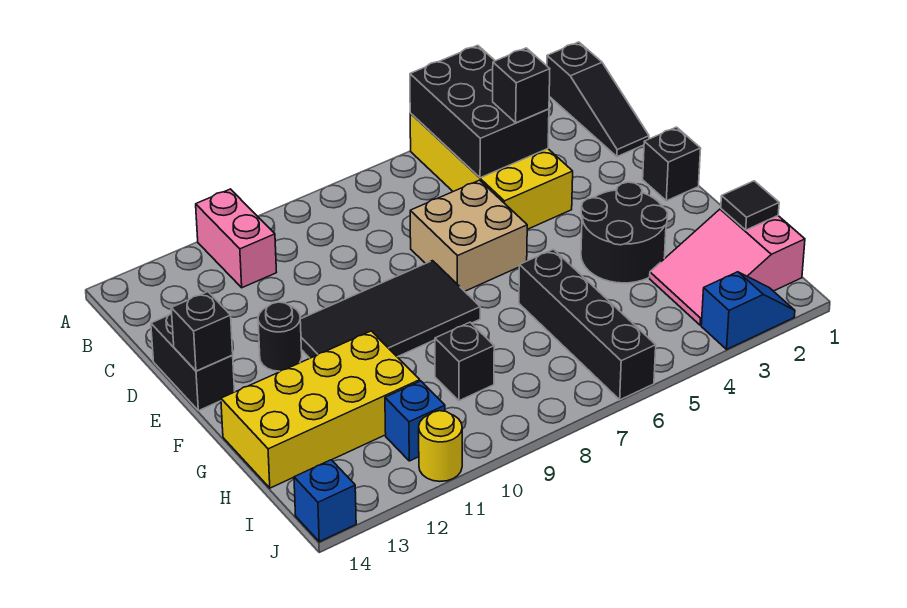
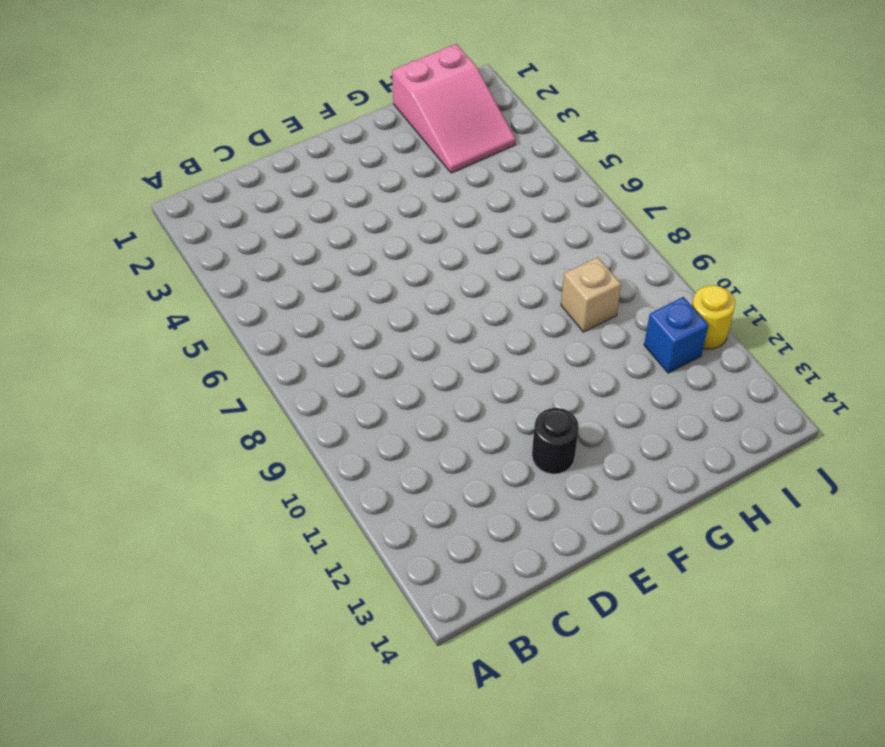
tan brick H9 level 1 -> black brick H9 level 1
none -> black slope A1:C1 level 1 top A
none -> yellow brick A4:D5 level 1
none -> pink brick A11:B11 level 1

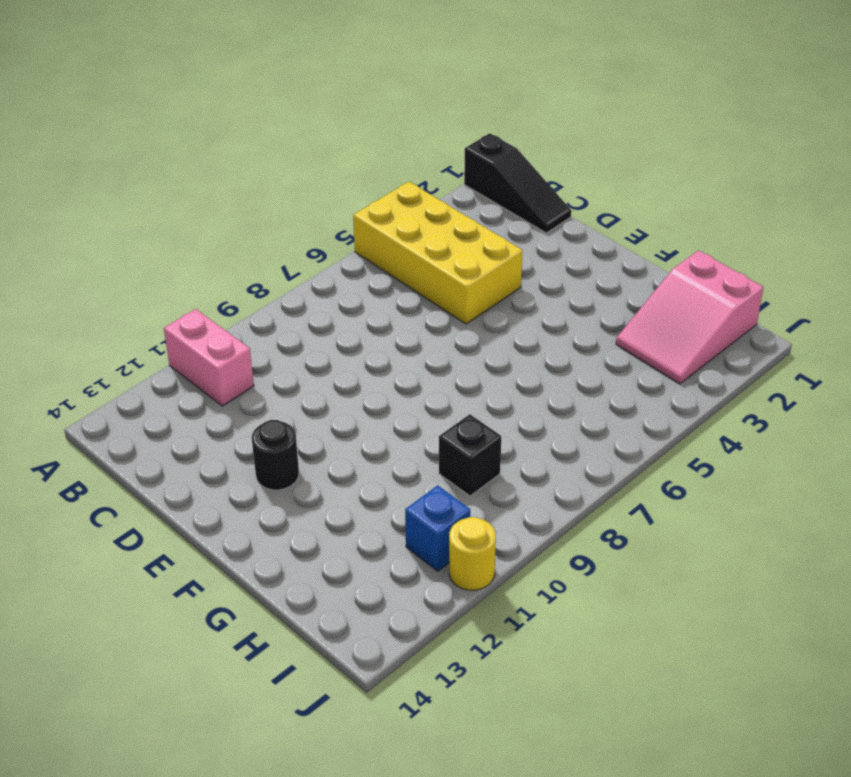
none -> tan brick D6:E7 level 1
none -> black brick D14:E14 level 1
none -> black brick E1 level 1

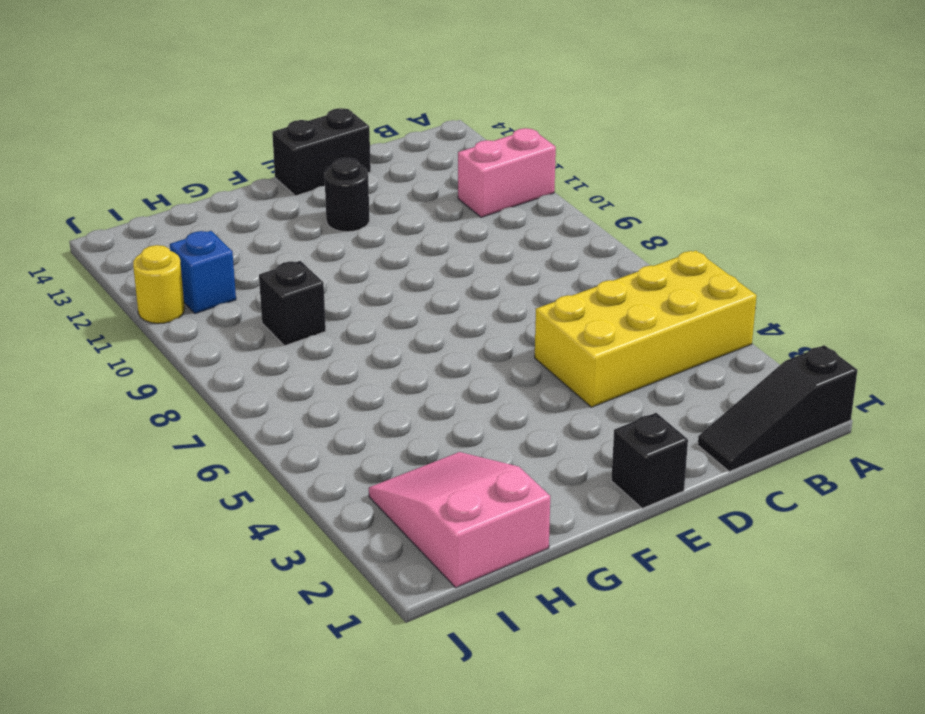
none -> tan brick D6:E7 level 1
none -> black tile E8:F11 level 1
none -> black round brick F3:G4 level 1

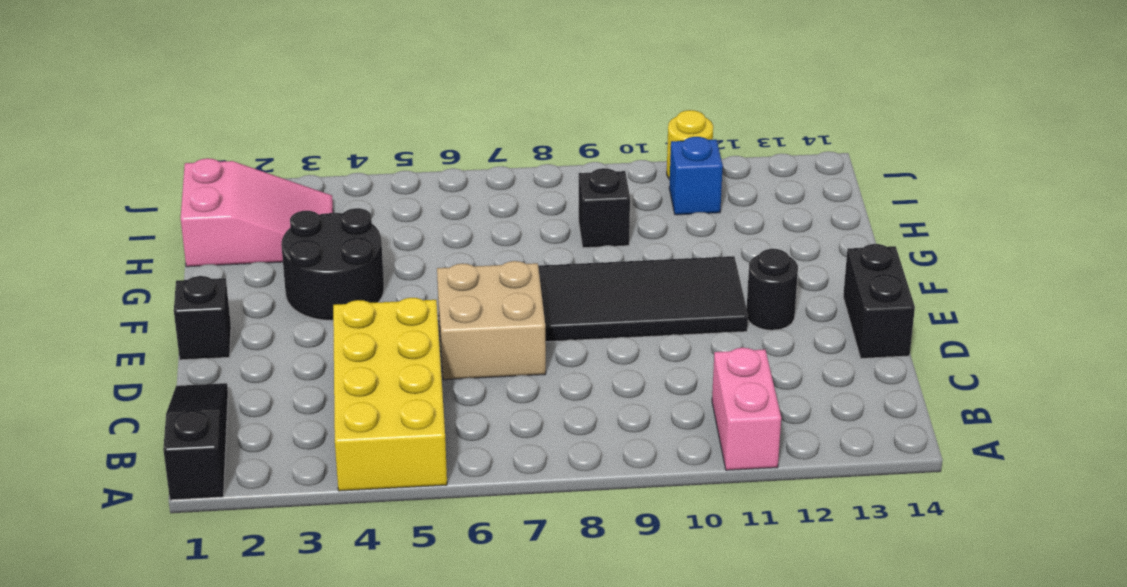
none -> black brick G6:J6 level 1
none -> yellow brick G11:H14 level 1
none -> blue slope J2:J3 level 1 top 3

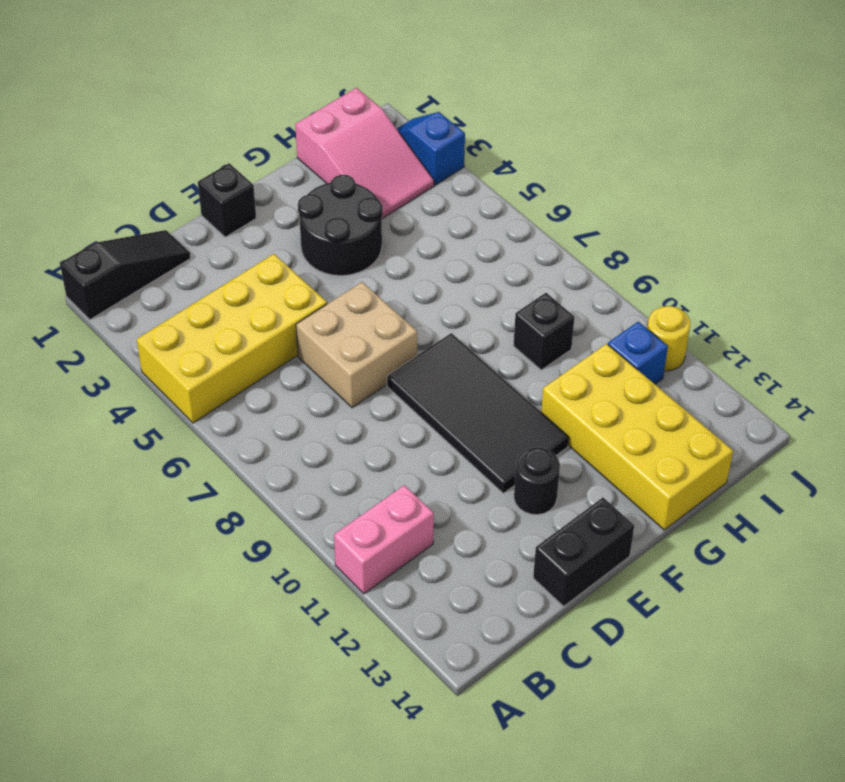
none -> black brick G6:J6 level 1
none -> blue brick J14 level 1
none -> black brick A4:C5 level 2

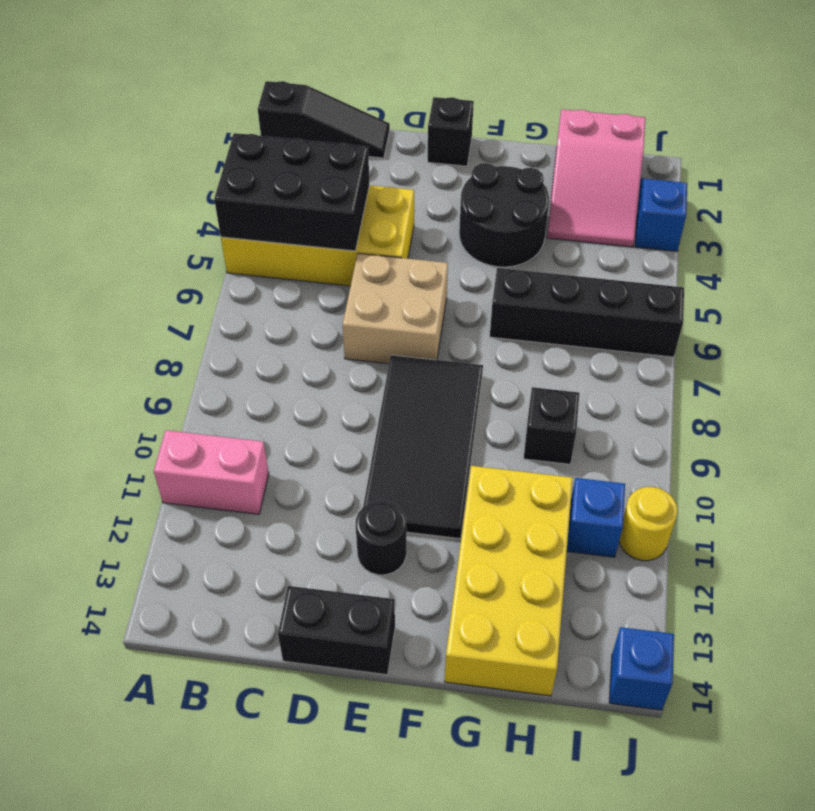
none -> black brick E14 level 2
none -> black tile H1 level 2
none -> black brick C4 level 3

